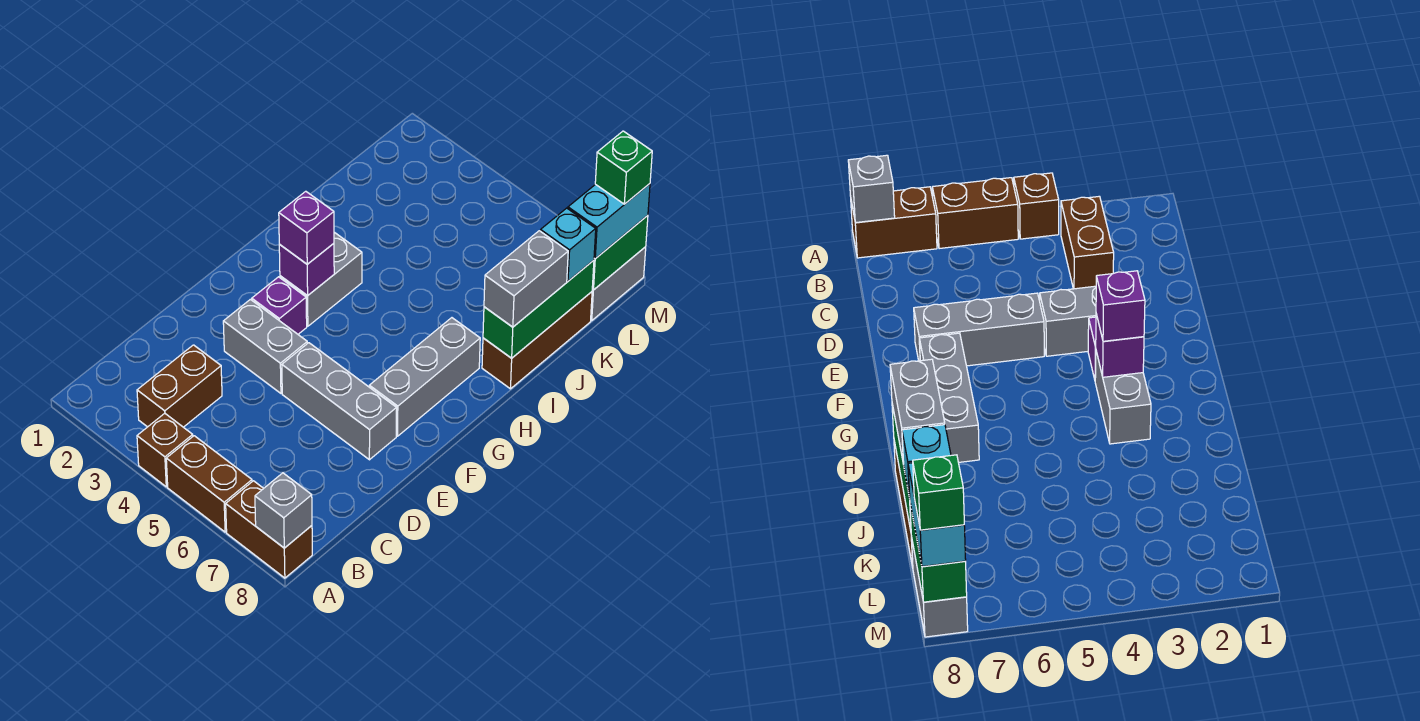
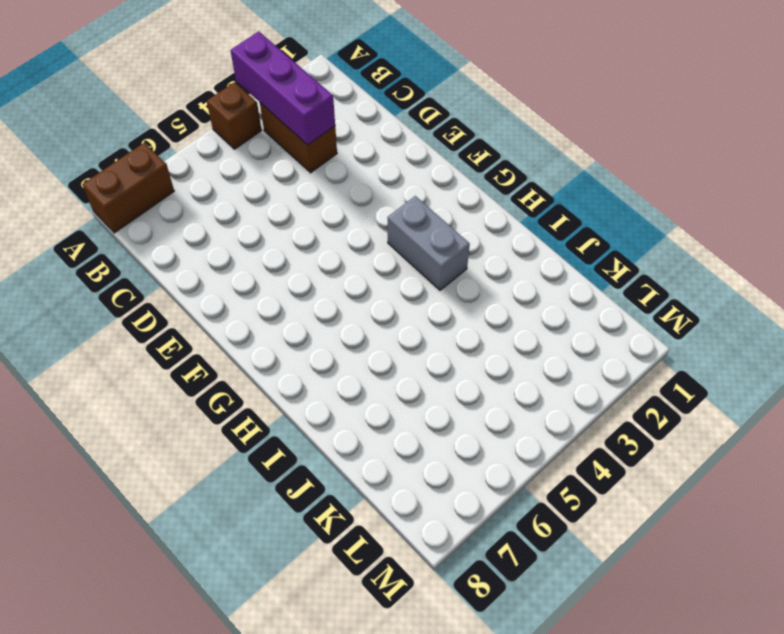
purple brick A3:C3 level 2 -> none
none -> brown brick A5:A6 level 1
none -> grey brick E3:E4 level 1
none -> grey brick E5:E7 level 1

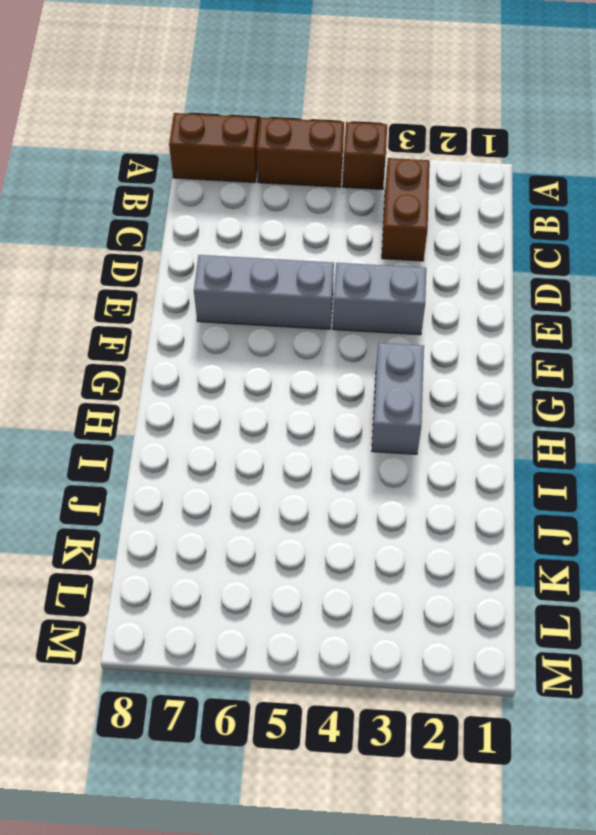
none -> purple brick F3 level 1
none -> grey brick F7:H7 level 1
none -> brown brick I8:K8 level 1

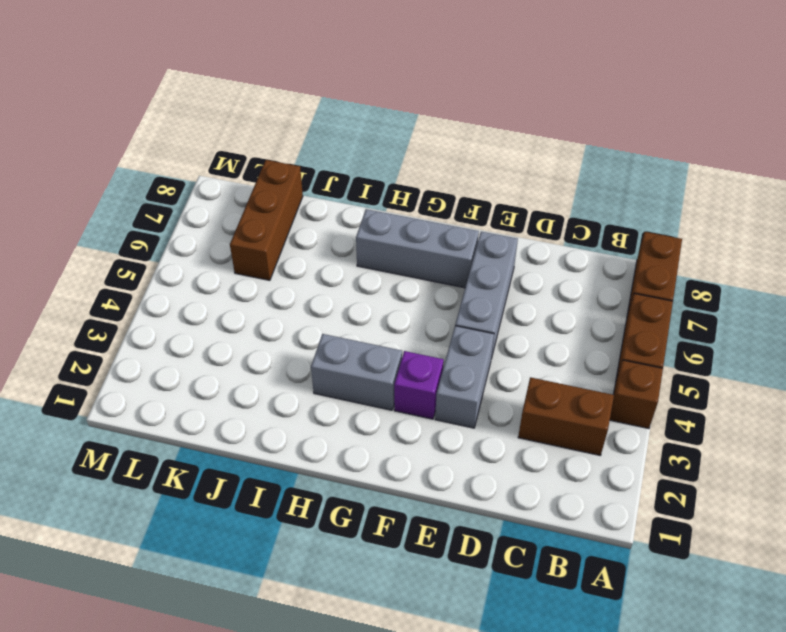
brown brick K6:K8 level 1 -> brown brick I8:K8 level 1
none -> grey brick L8:M8 level 1
none -> grey brick A8 level 2
none -> purple brick G3 level 2

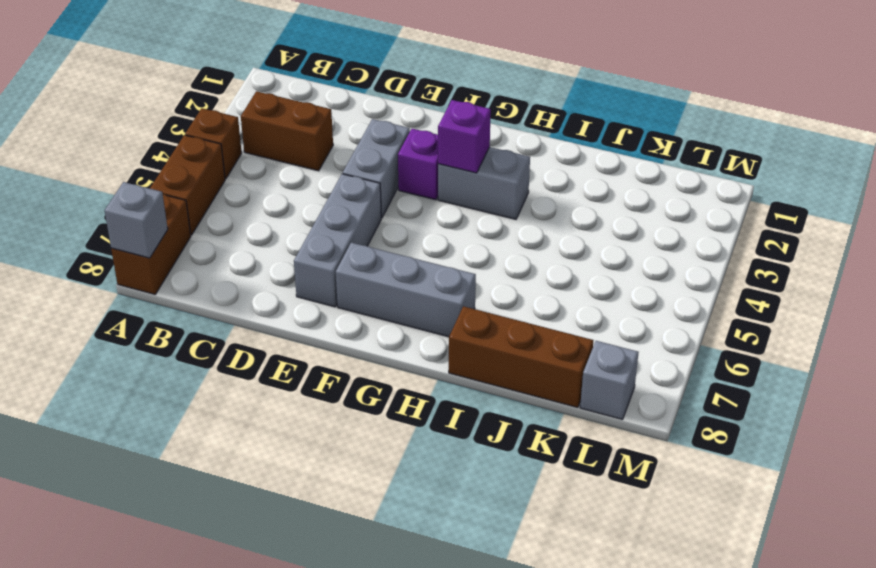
grey brick L8 level 1 -> grey brick L8:M8 level 1
none -> green brick I8:K8 level 2
none -> green brick L8:M8 level 2
none -> purple brick G3 level 3

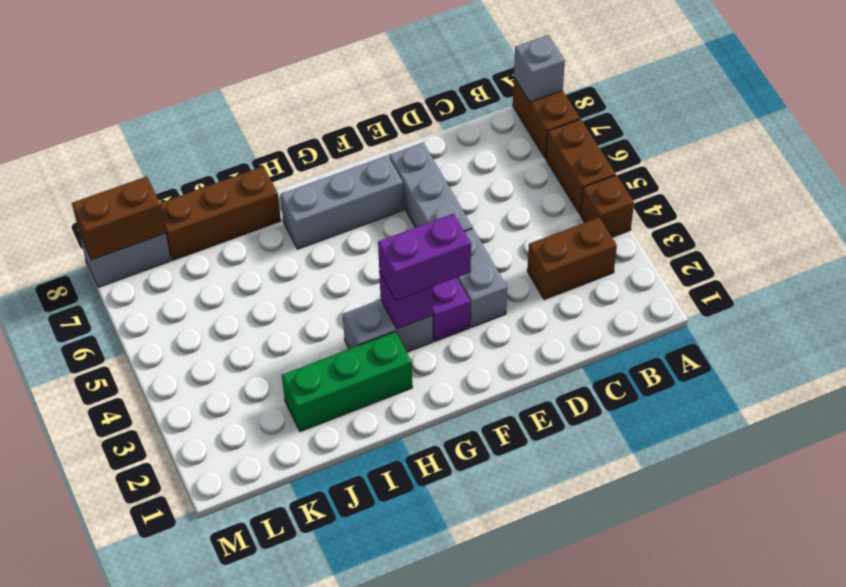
purple brick F3:G3 level 3 -> purple brick G3 level 3
green brick H2:J2 level 1 -> green brick I8:K8 level 2
brown brick L8:M8 level 2 -> green brick L8:M8 level 2
none -> grey brick I8:J8 level 3
none -> cyan brick K8 level 3
none -> cyan brick L8:M8 level 3

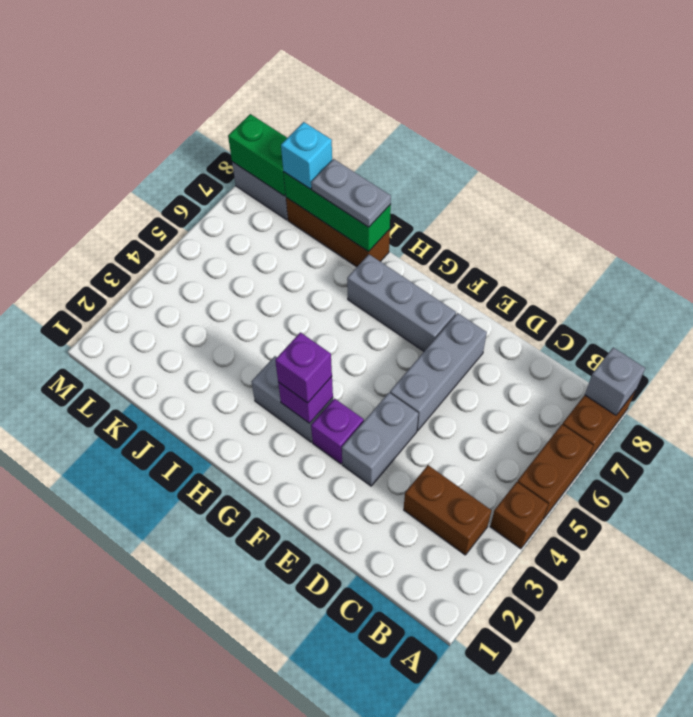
grey plate I8:J8 level 3 -> grey brick I8:J8 level 3
none -> cyan brick L8:M8 level 3
none -> green brick M8 level 4

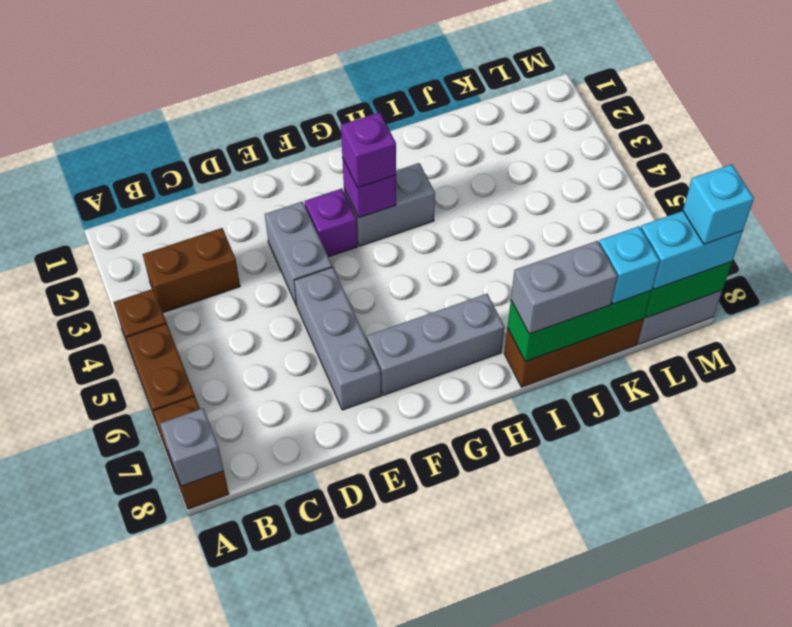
cyan brick M8 level 4 -> green brick M8 level 4

